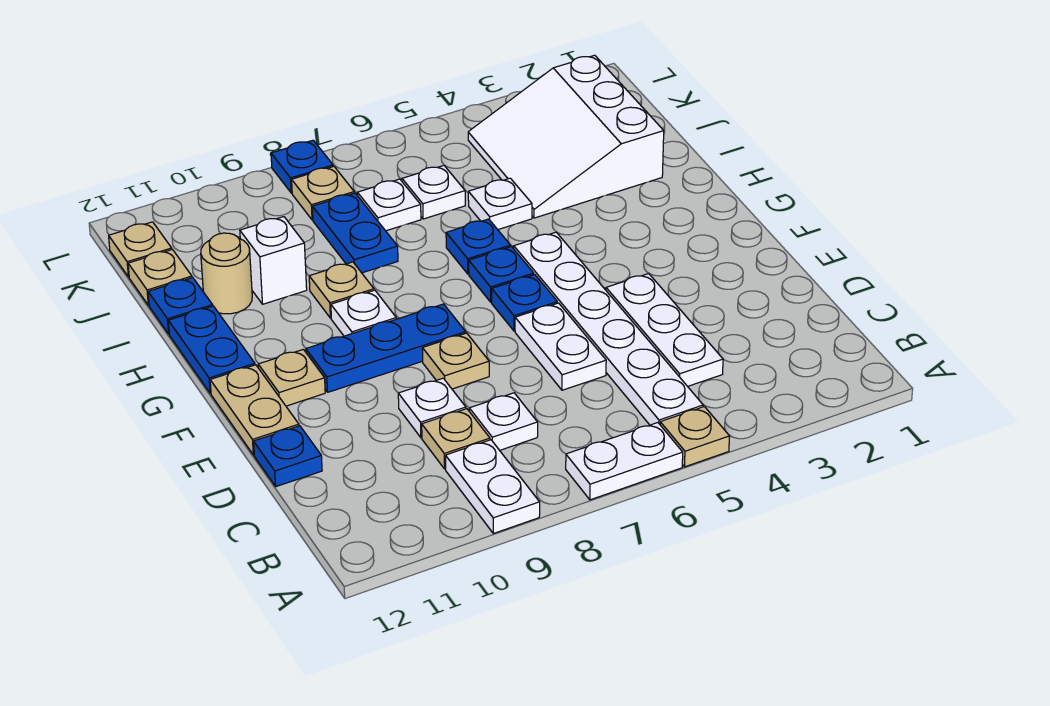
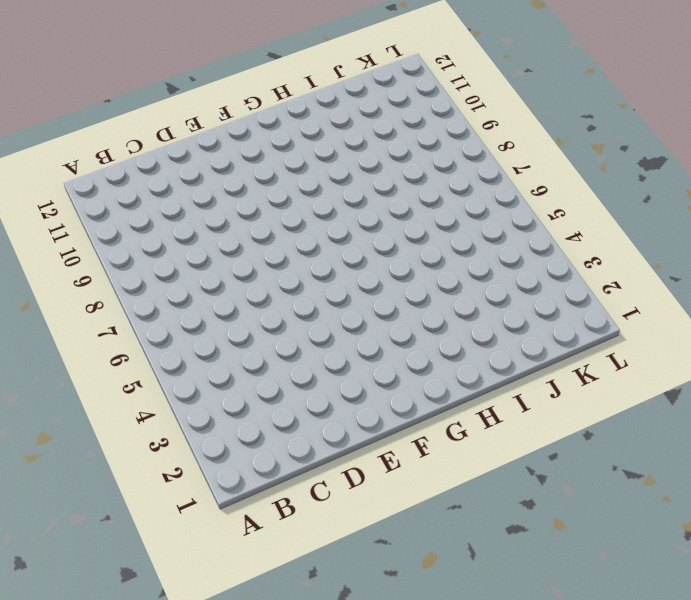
none -> tan plate A5 level 1
none -> white plate A6:A7 level 1
none -> white plate A9:B9 level 1
none -> white plate B5:G5 level 1

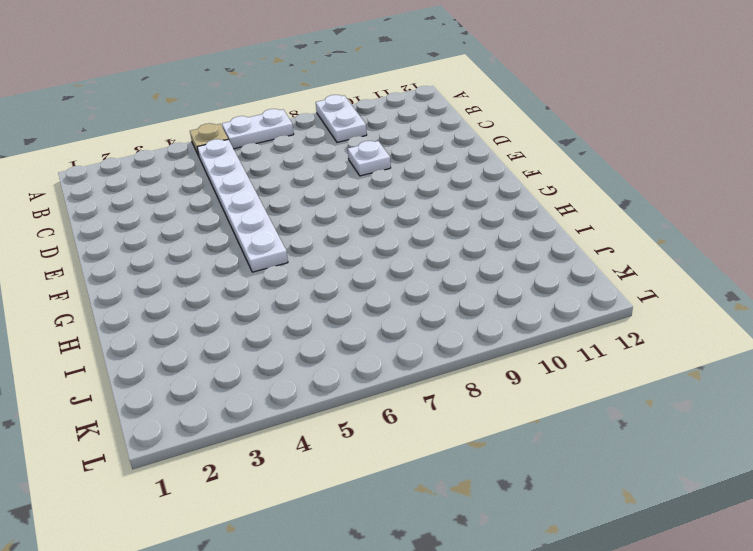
none -> white plate C4:E4 level 1
none -> white plate C8 level 1
none -> tan plate C9 level 1
none -> white plate D6:E6 level 1

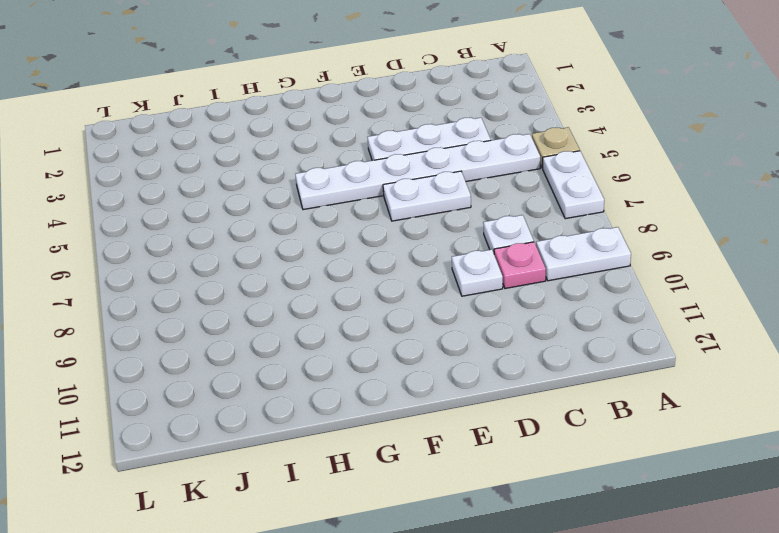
pink plate C9 level 1 -> tan plate C9 level 1
none -> blue plate D12 level 1
none -> tan plate E8 level 1
none -> tan plate E12:F12 level 1
none -> blue plate F6 level 1

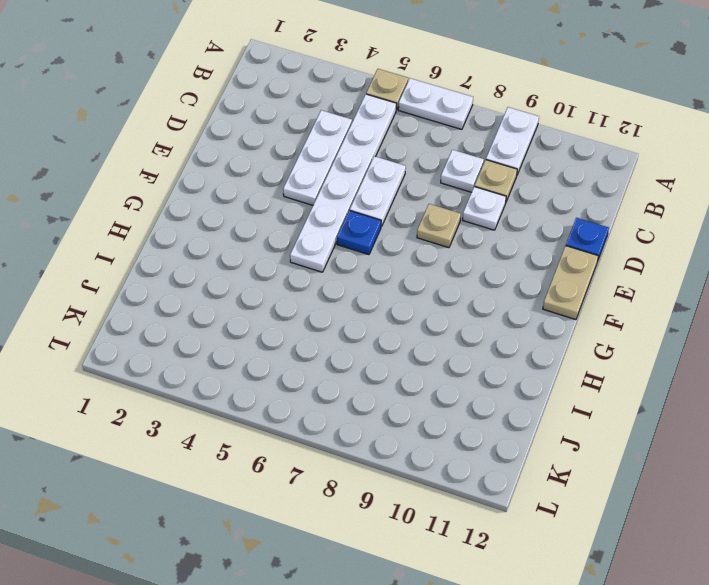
none -> blue plate F8:F10 level 1
none -> tan plate F11 level 1
none -> blue plate G6 level 1
none -> white plate G9 level 1

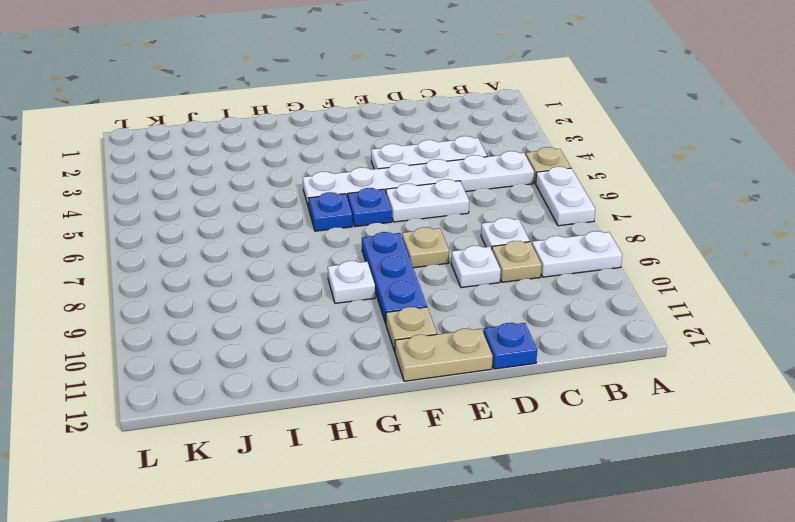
none -> blue plate G12:H12 level 1
none -> blue plate H6 level 1
none -> tan plate H9 level 1
none -> white slope I2:K4 level 1 top 2

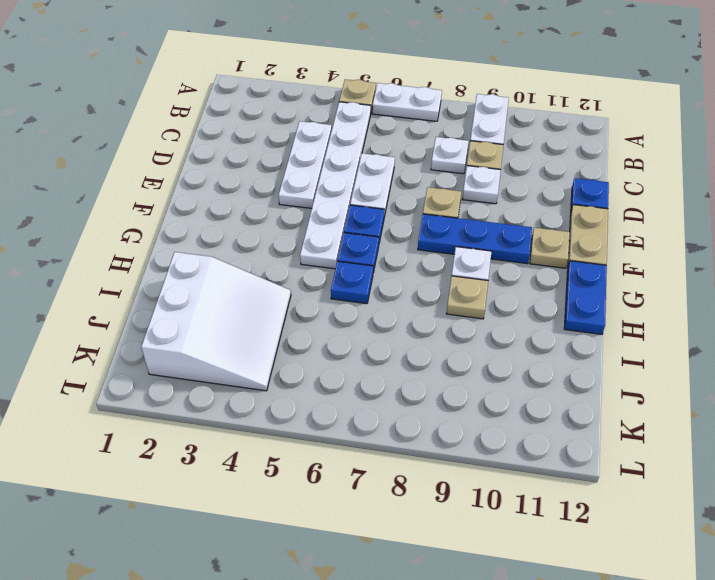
none -> white plate I5 level 1
none -> blue plate I8:J8 level 1
none -> white brick I10 level 1
none -> tan round brick I11 level 1

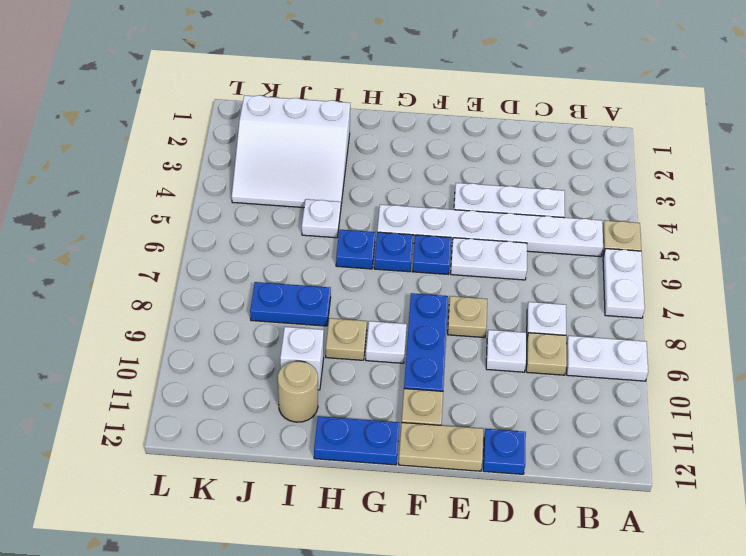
none -> blue plate I12 level 1
none -> white plate J6 level 1
none -> white plate J7 level 1
none -> tan plate J12 level 1

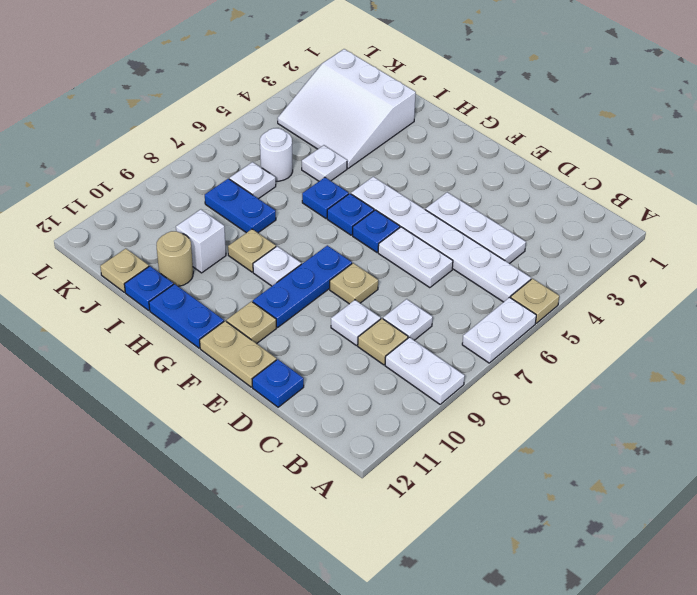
white round brick J6 level 1 -> white plate J6 level 1
none -> tan plate K8 level 1
none -> tan plate K12 level 1
none -> blue plate L8 level 1

